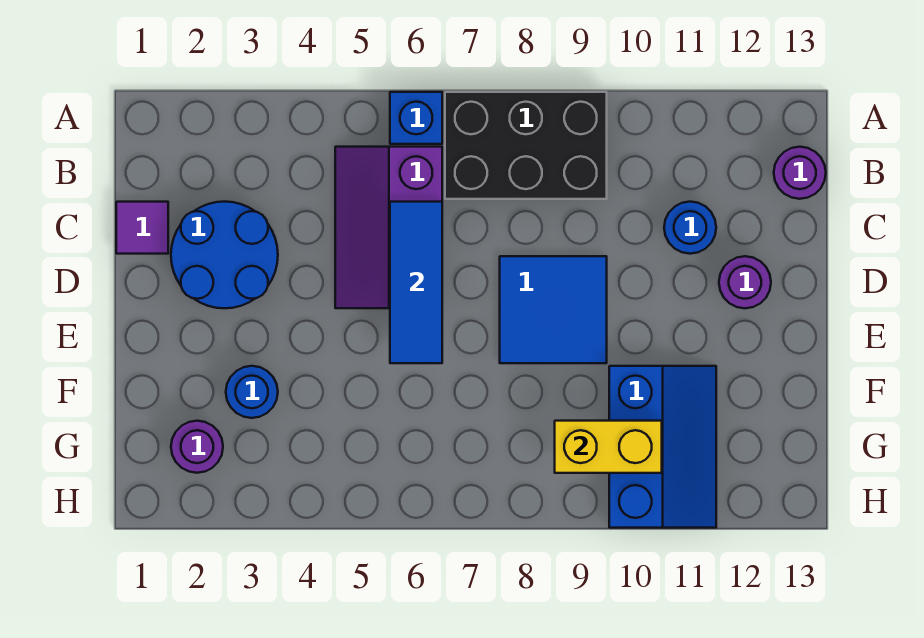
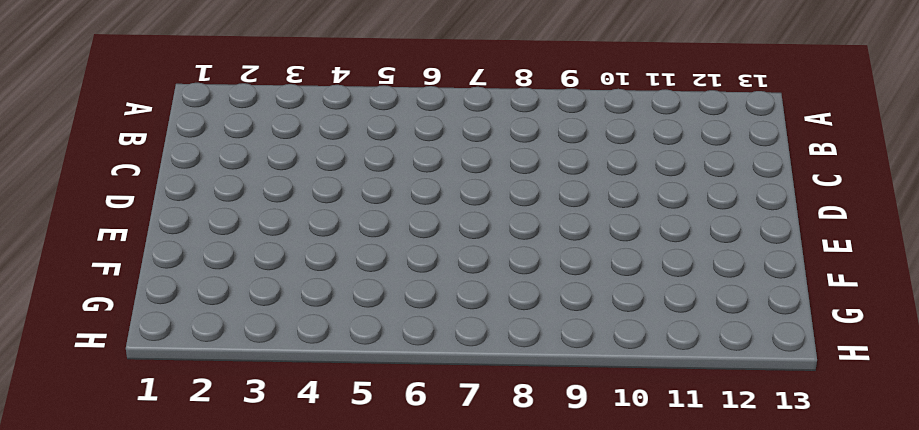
none -> blue brick A6 level 1
none -> black brick A7:B9 level 1
none -> purple slope B5:D6 level 1 top 6

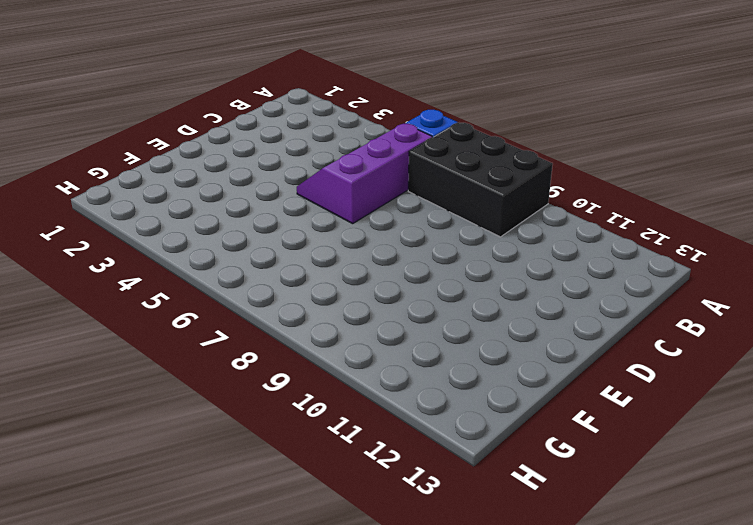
none -> purple round brick B13 level 1
none -> purple tile C1 level 1
none -> blue round brick C2:D3 level 1

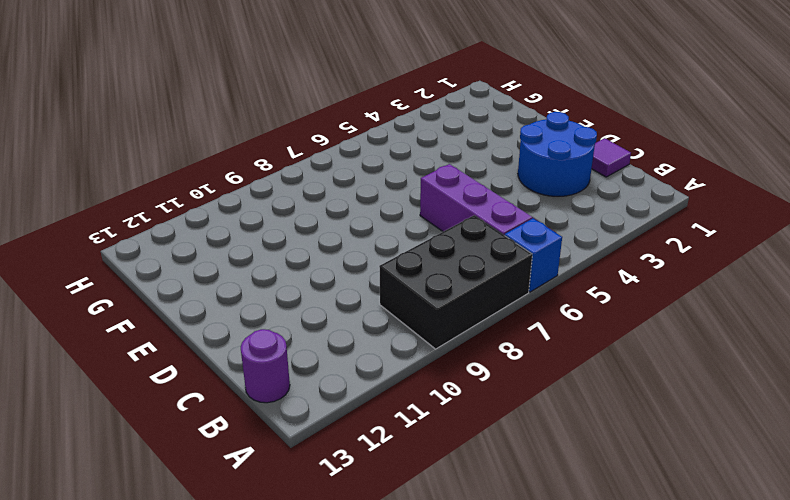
none -> blue round brick C11 level 1
none -> blue tile D8:E9 level 1
none -> purple round brick D12 level 1

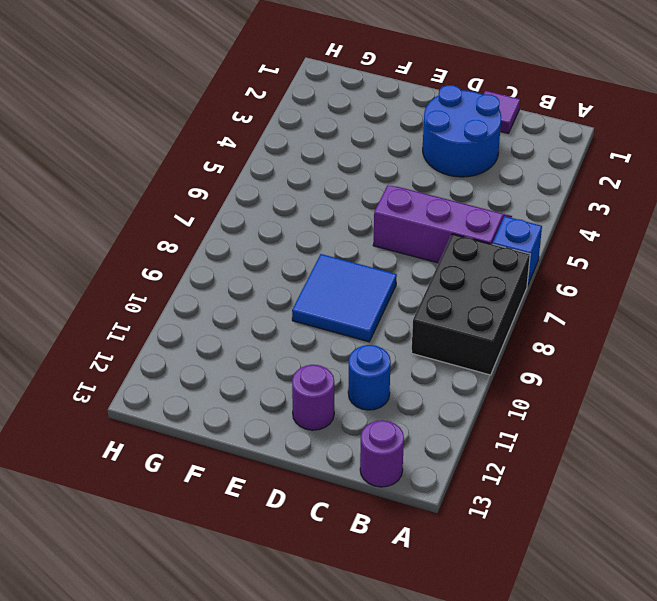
none -> blue round brick F3 level 1
none -> blue slope F10:H11 level 1 top 10
none -> purple round brick G2 level 1

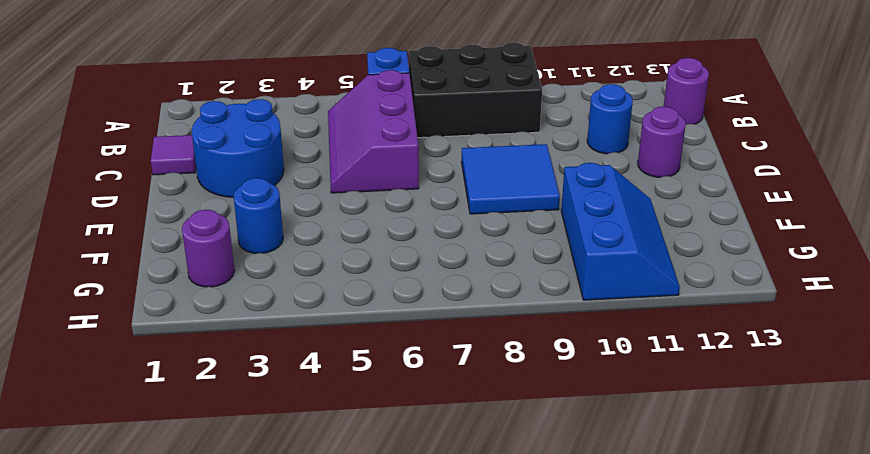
none -> blue tile C6:E6 level 2
none -> yellow brick G9:G10 level 2

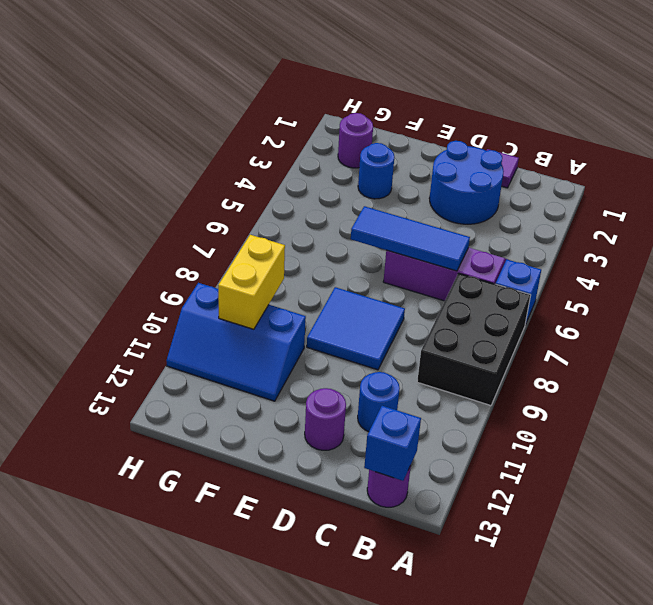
blue brick B13 level 2 -> none

